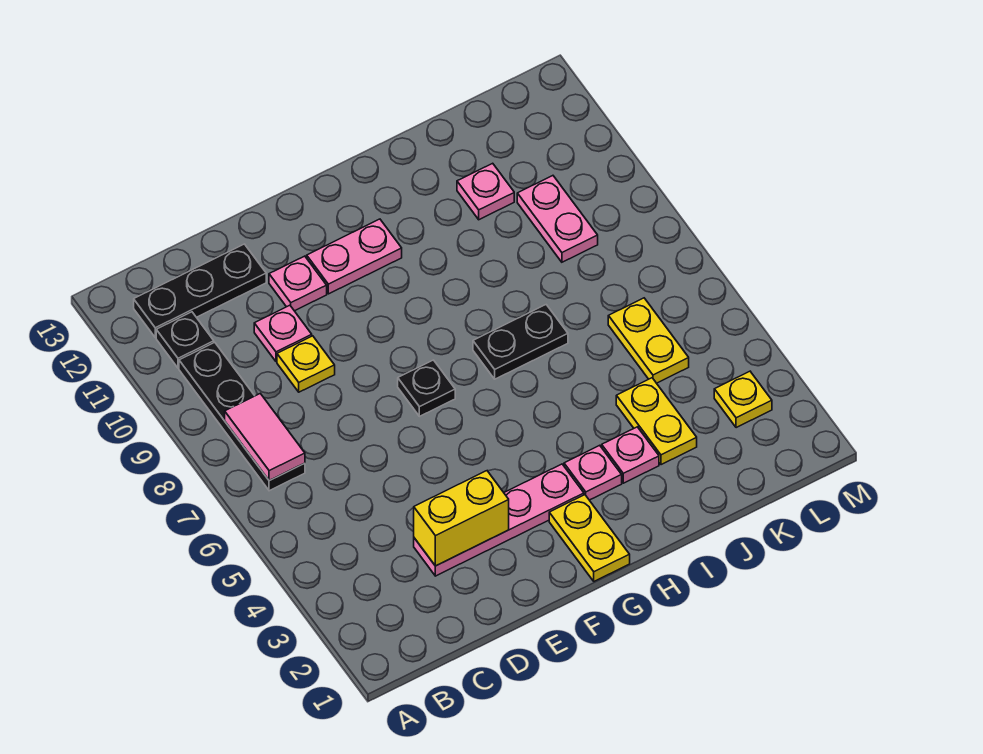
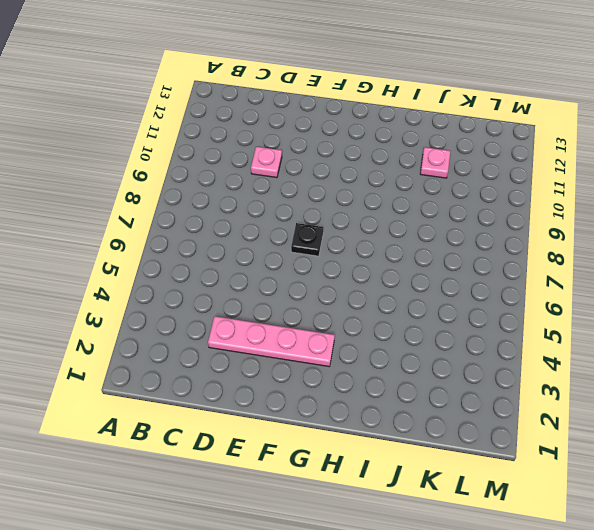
none -> black plate B7:B10 level 1
none -> black plate B11 level 1
none -> black plate B12:D12 level 1

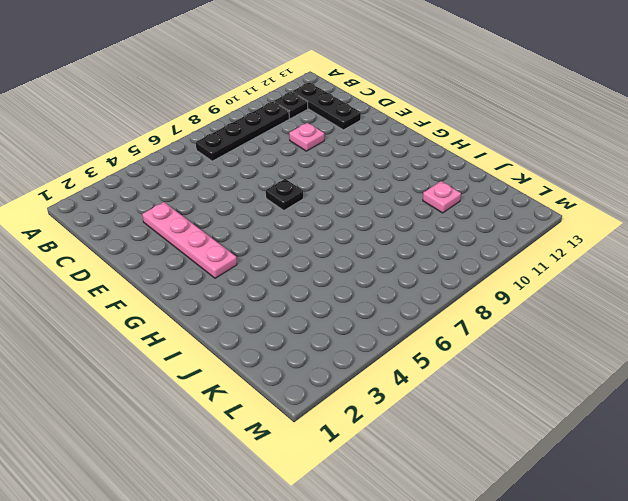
none -> yellow plate D9 level 1
none -> pink plate E11 level 1
none -> pink plate F11:G11 level 1

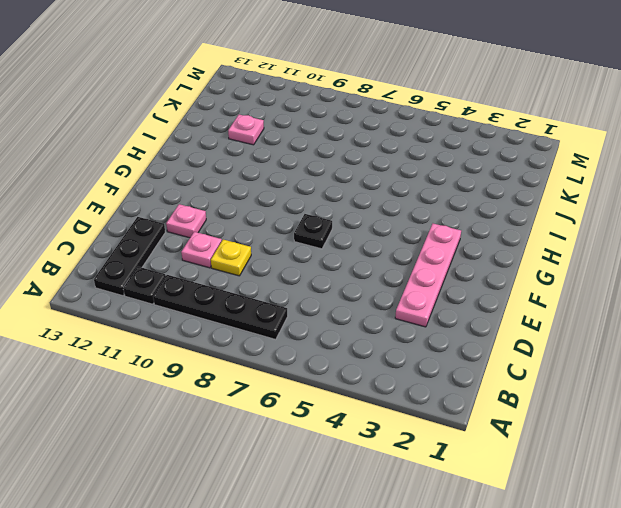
none -> pink plate F11:G11 level 1
none -> yellow plate G1:G2 level 1
none -> pink plate H3 level 1

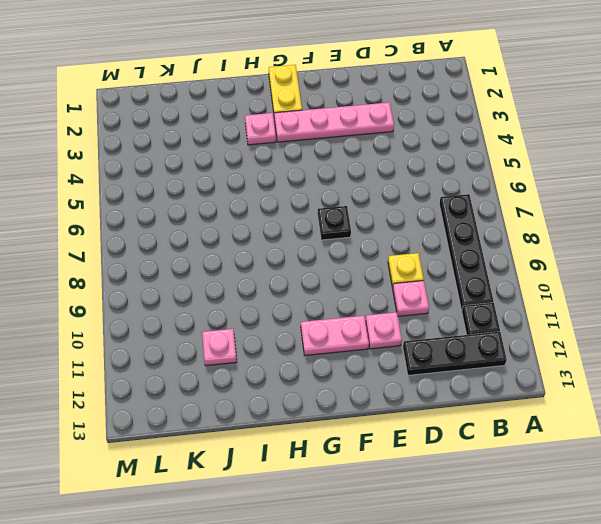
none -> black plate H7:I7 level 1
none -> pink plate I3 level 1
none -> yellow plate J3:J4 level 1

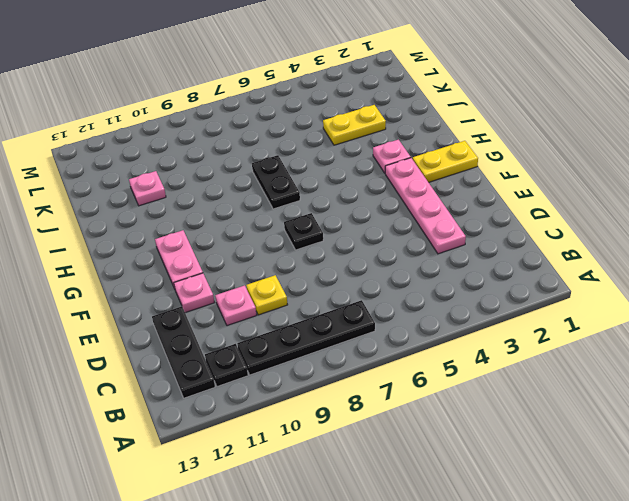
none -> pink plate I3 level 1
none -> yellow plate K5:K6 level 1
none -> pink plate K9:K10 level 1

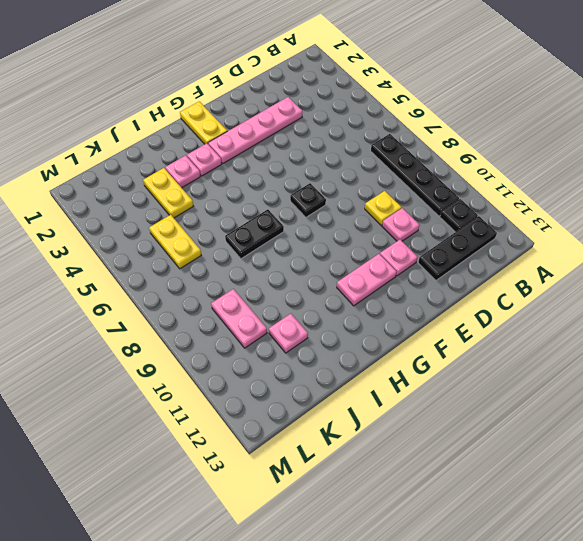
none -> yellow plate L3 level 1
none -> pink tile B7:B8 level 2
none -> yellow brick D3:E3 level 2

